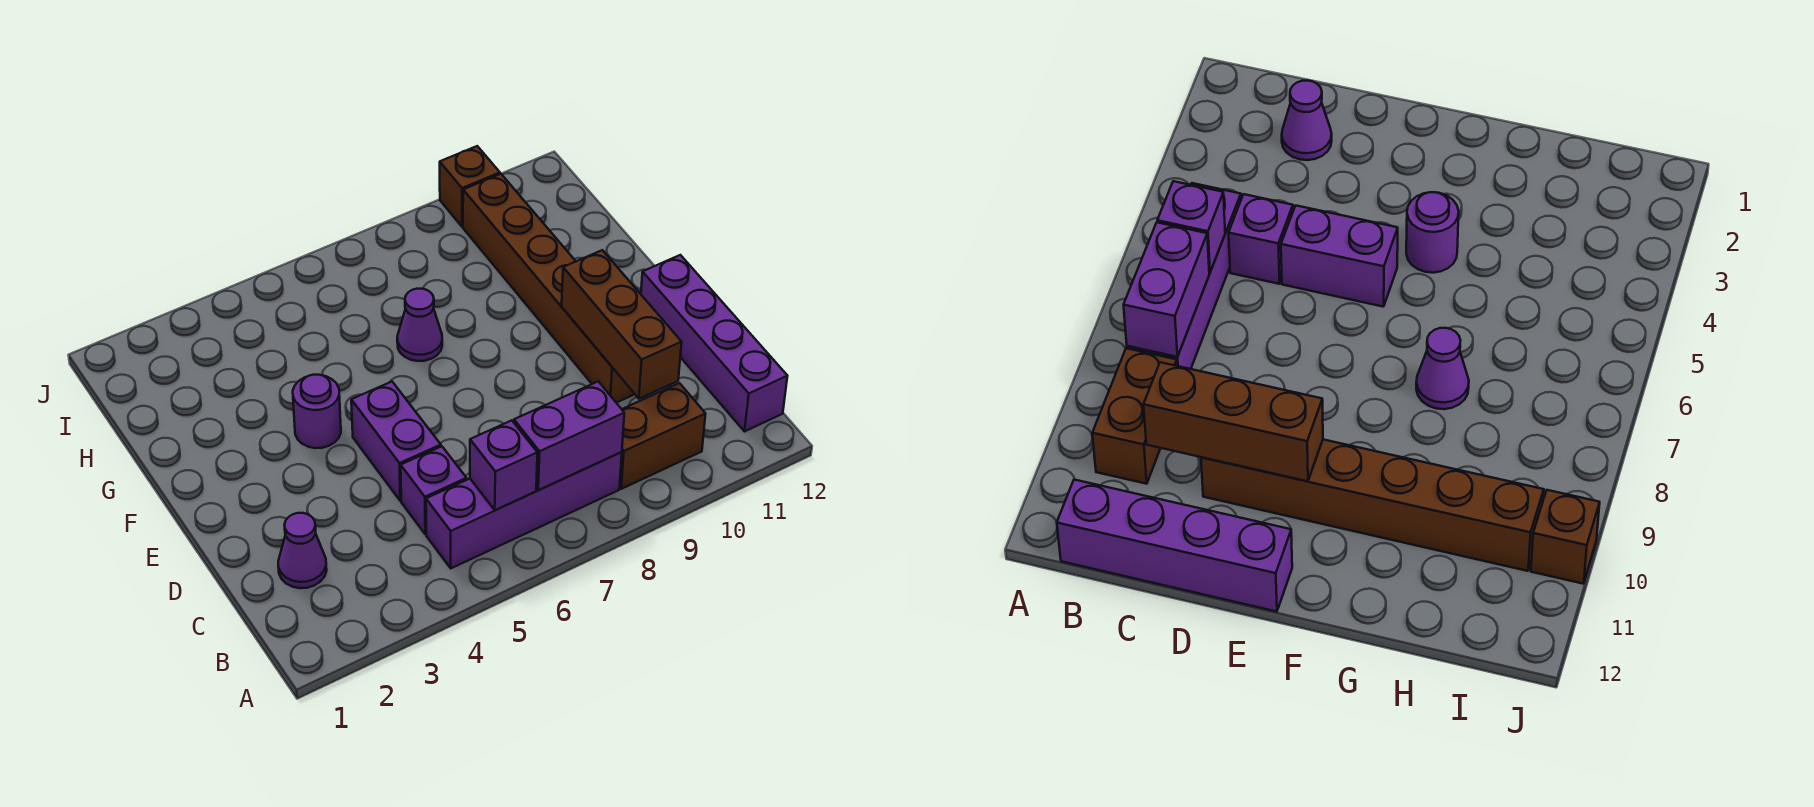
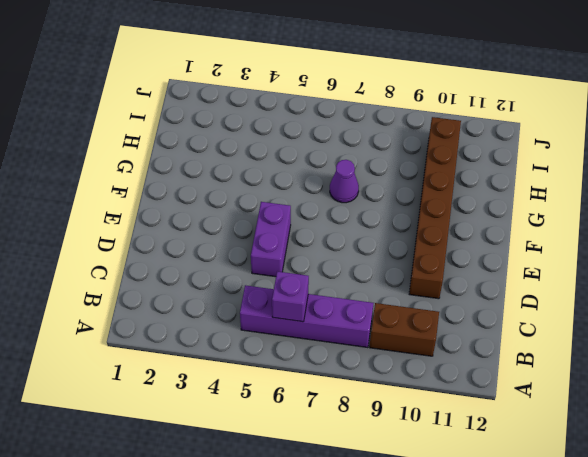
none -> purple brick B12:E12 level 1
none -> purple cone C2 level 1
none -> purple brick C5 level 1

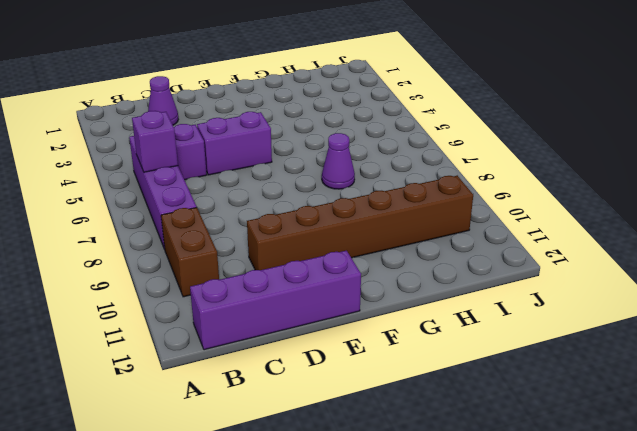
none -> purple round brick F4 level 1
none -> brown brick J10 level 1
none -> purple brick B7:B8 level 2

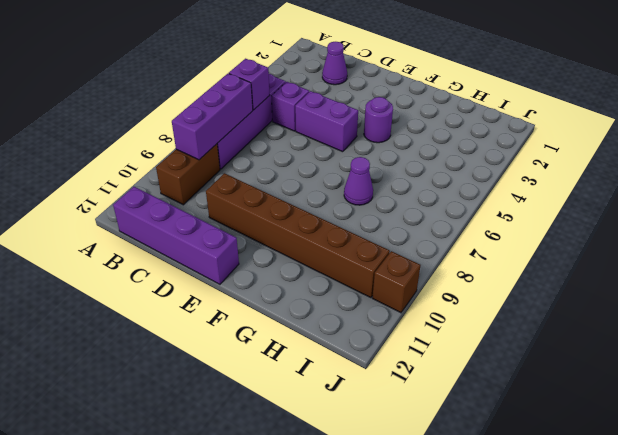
purple brick B7:B9 level 2 -> purple brick B7:B8 level 2
none -> brown brick C10:E10 level 2

